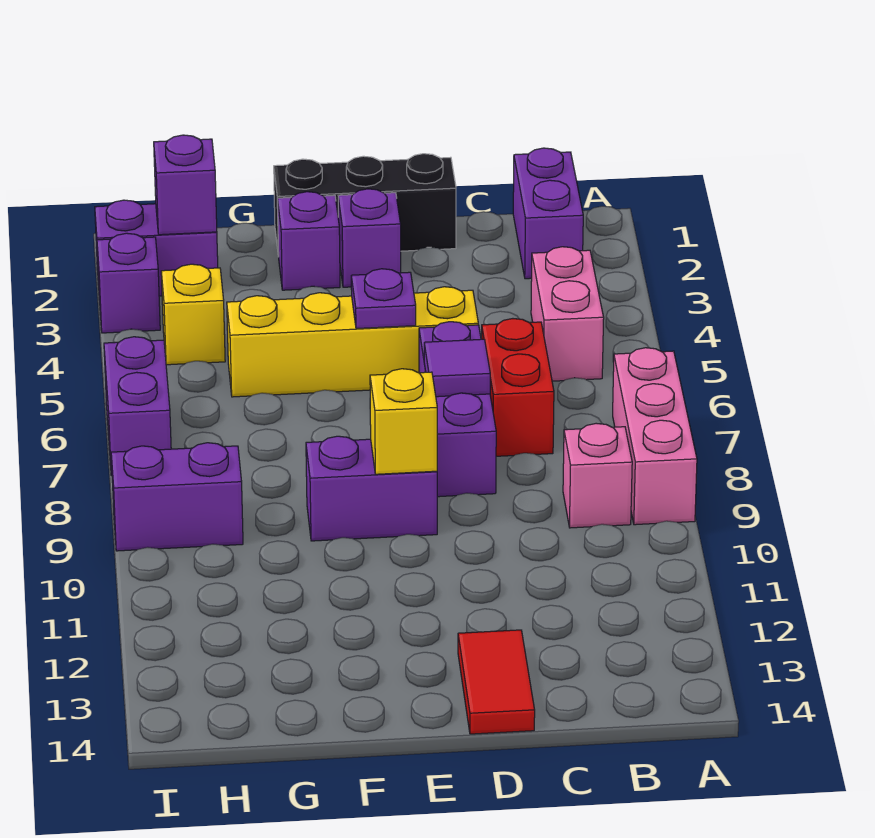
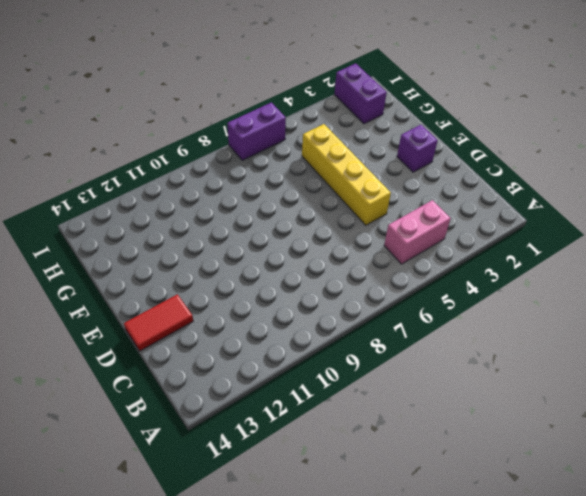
none -> pink brick A7:A9 level 1
none -> purple brick B1:B2 level 1
none -> pink brick B9 level 1

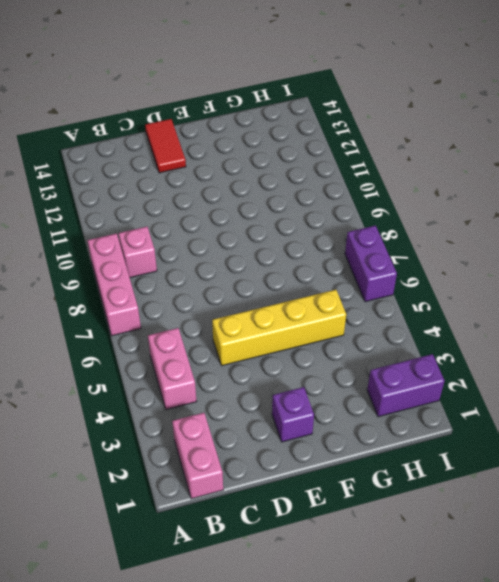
pink brick B1:B2 level 1 -> purple brick B1:B2 level 1
none -> red brick C6:C7 level 1
none -> black brick D1:F1 level 1
none -> purple brick D6:D8 level 1

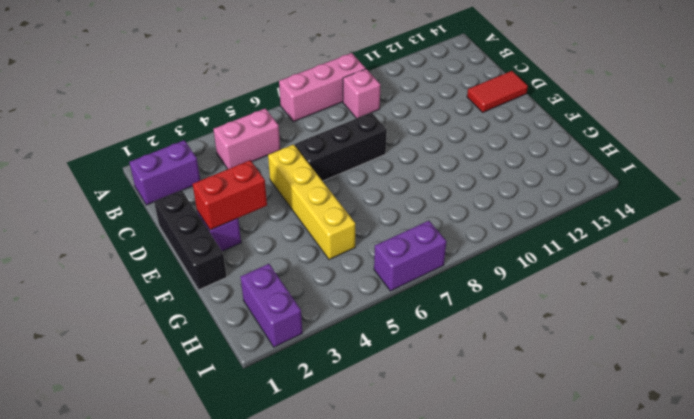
black brick D6:D8 level 1 -> purple brick D6:D8 level 1
red brick E2:E3 level 2 -> red brick C6:C7 level 1
none -> purple brick E9:F9 level 1
none -> purple brick F2 level 1
none -> yellow brick H4 level 1

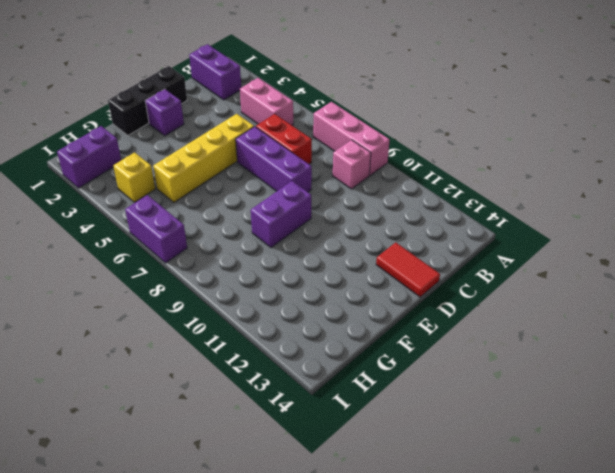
none -> purple brick F2 level 1
none -> purple brick H9:I9 level 1
none -> purple brick I3 level 1

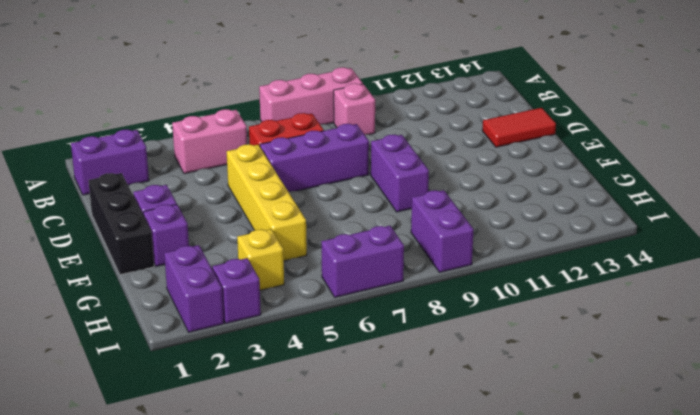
none -> purple tile D7 level 2
none -> purple plate E5 level 2
none -> yellow brick E9 level 2

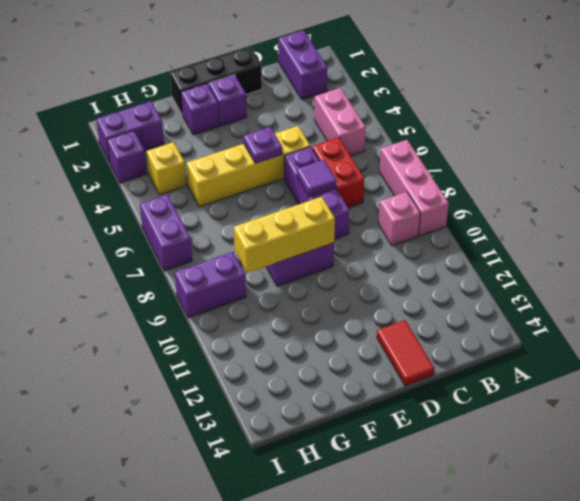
yellow brick E9:G9 level 2 -> yellow brick E9 level 2
none -> purple brick H2 level 2

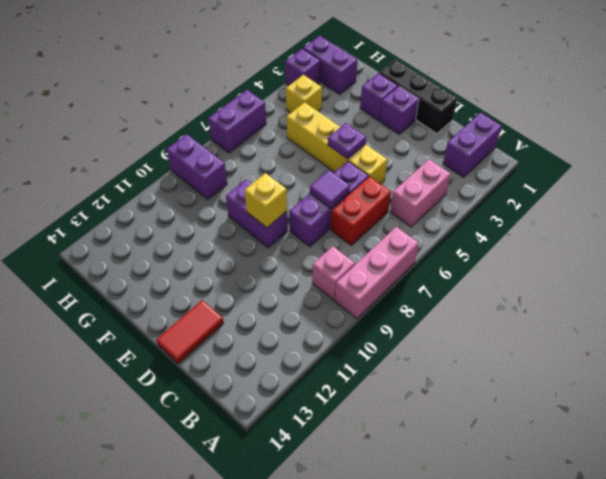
none -> purple brick H2 level 2

